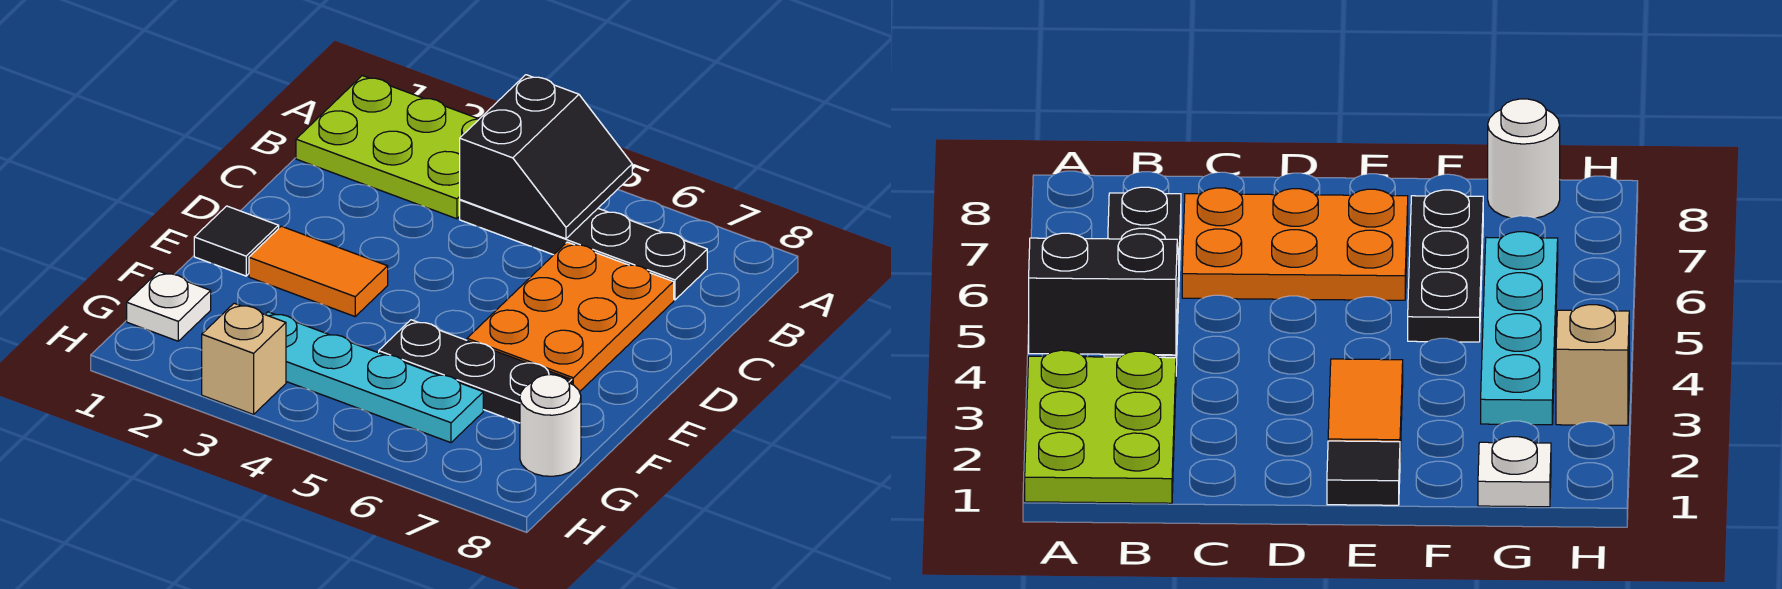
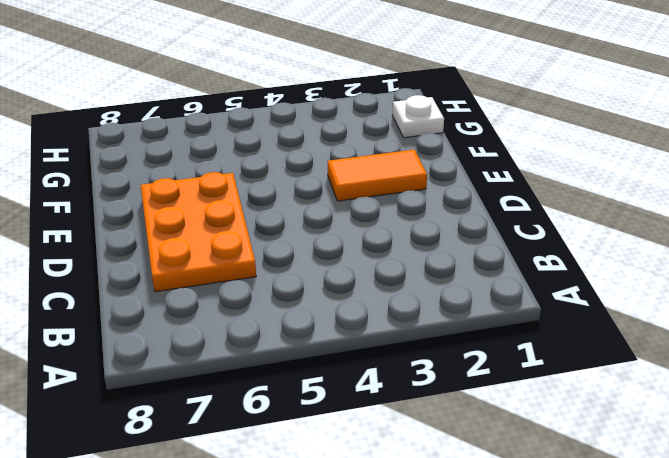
none -> lime plate A1:B3 level 1
none -> black plate B4:B7 level 1

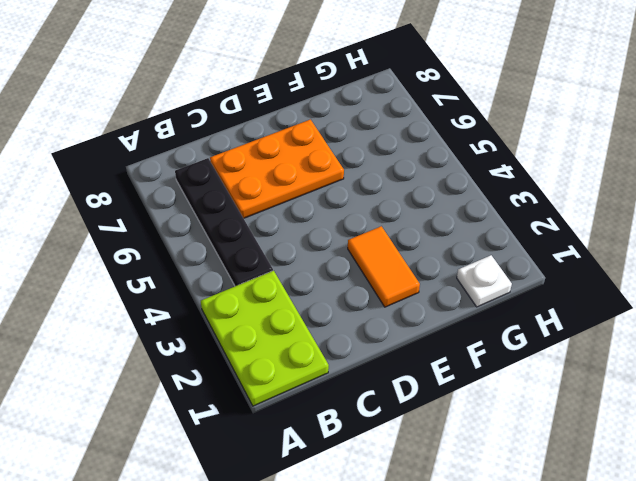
none -> black tile E1 level 1
none -> black plate F5:F7 level 1

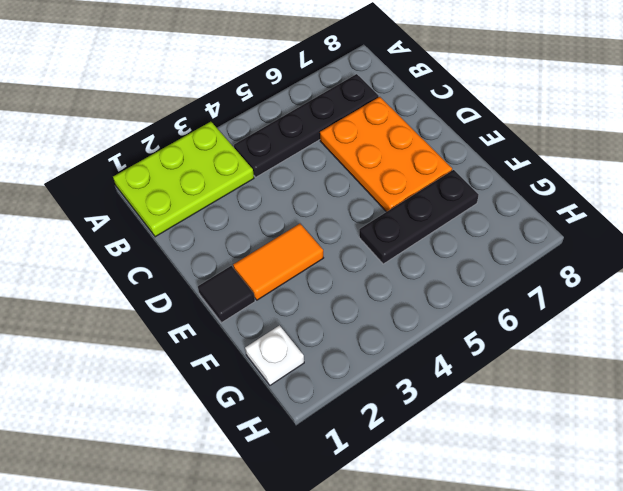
none -> cyan plate G3:G6 level 1
none -> white round brick G8 level 1

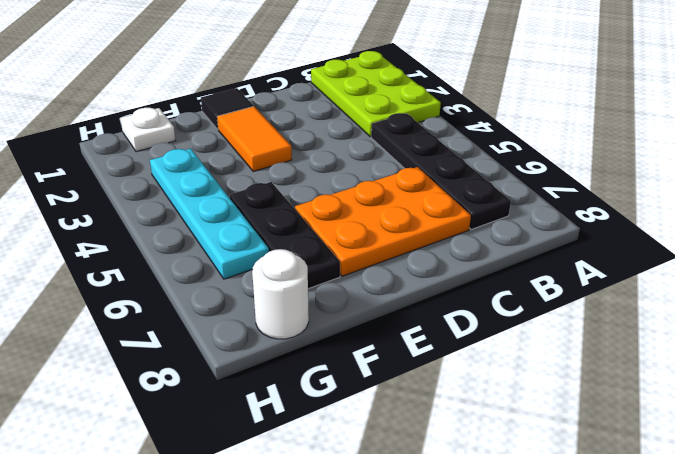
none -> tan brick H3 level 1
none -> black slope A4:B5 level 2 top 4

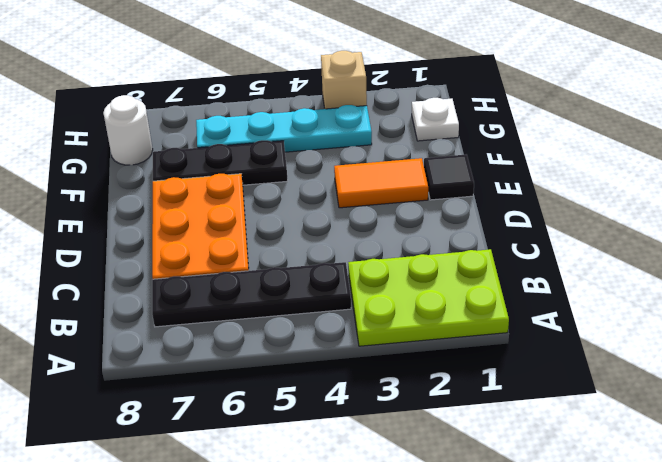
none -> black slope A4:B5 level 2 top 4

